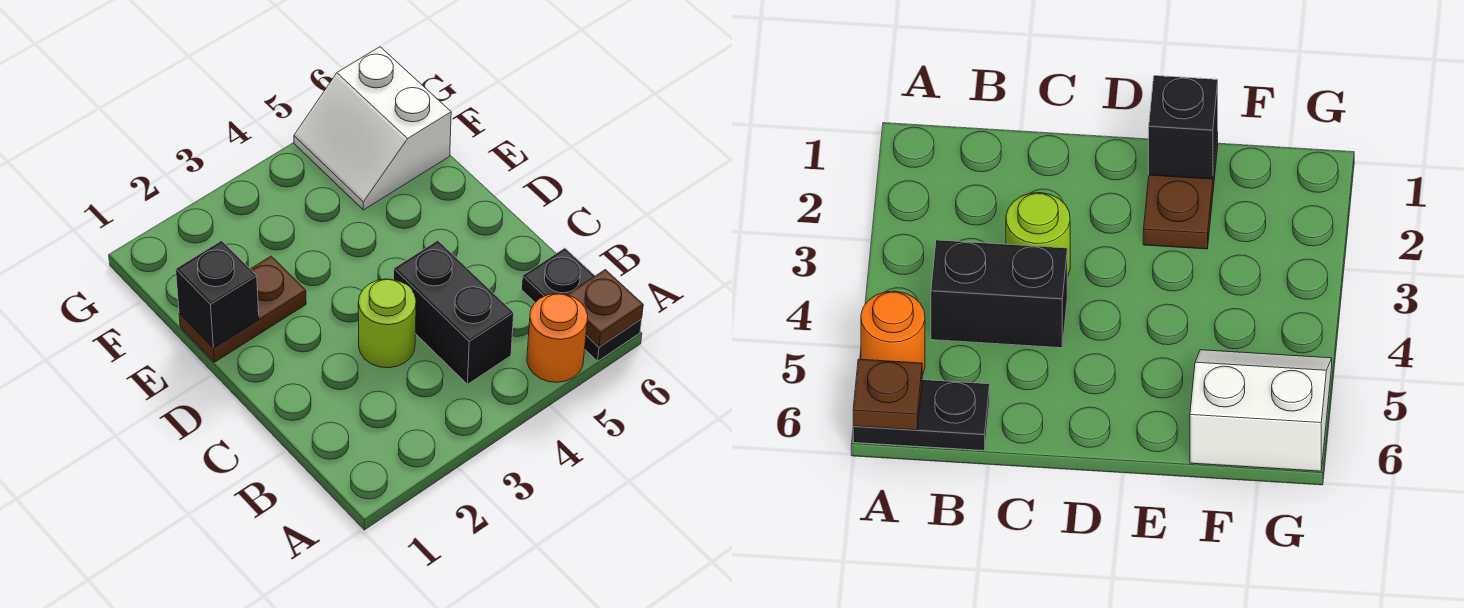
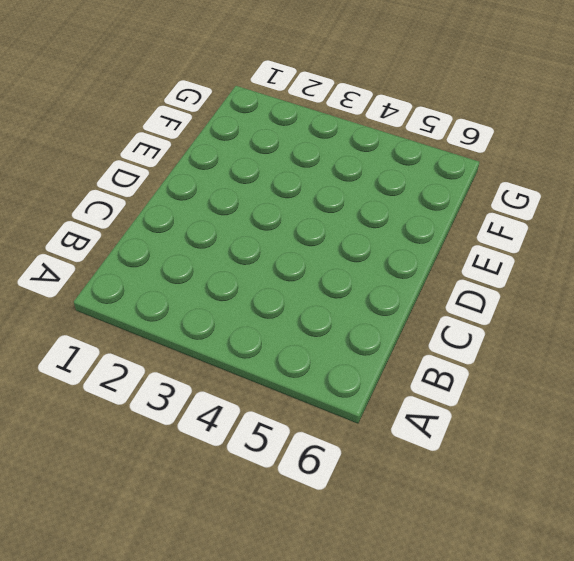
none -> orange round brick A5 level 1
none -> black plate A6:B6 level 1

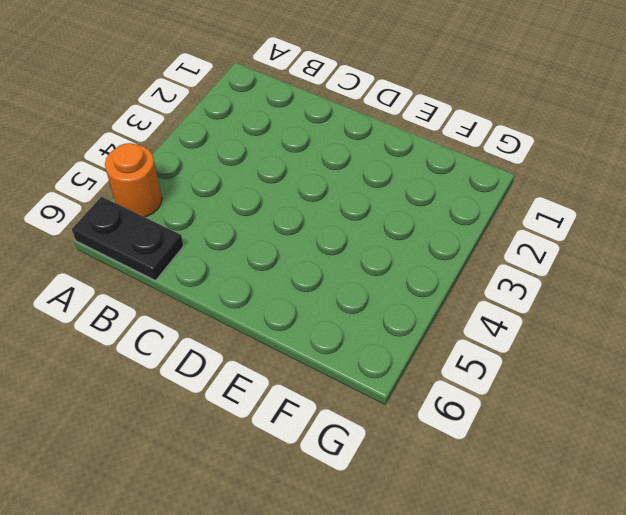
none -> black brick B4:C4 level 1
none -> lime round brick C3 level 1

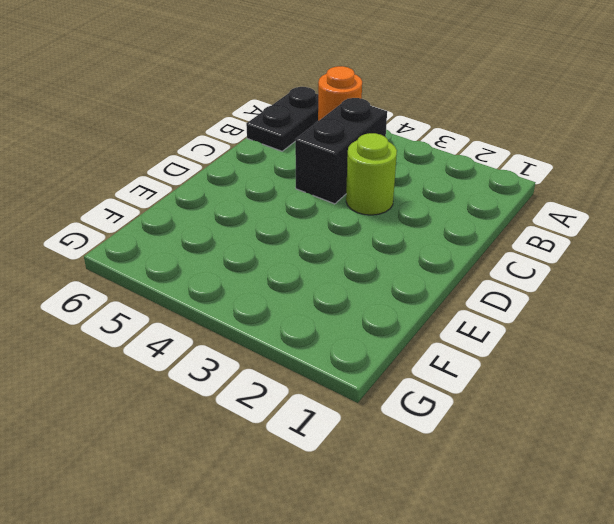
none -> brown plate E1:E2 level 1
none -> white slope F5:G6 level 1 top 6

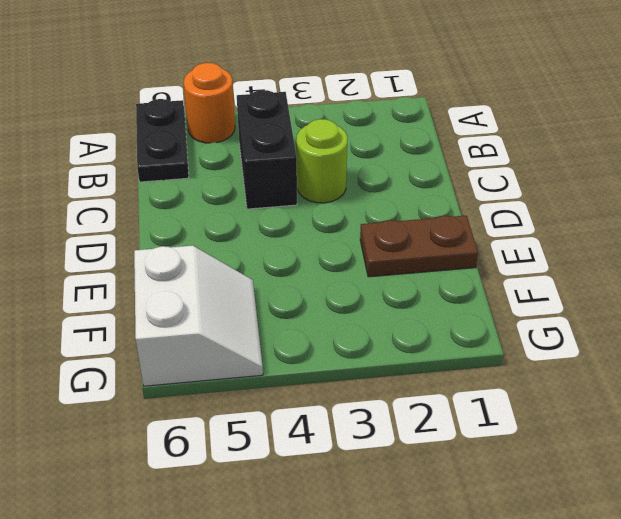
none -> brown plate A6 level 2
none -> black brick E1 level 2

